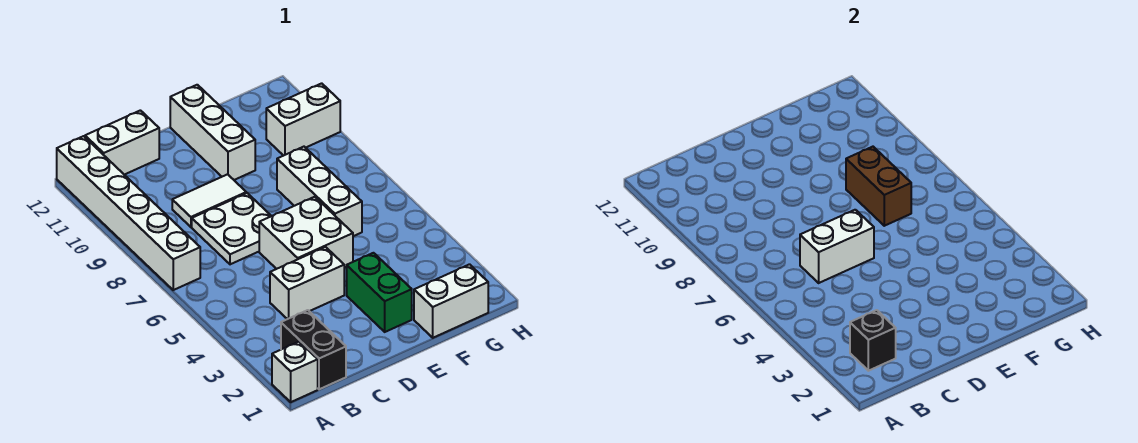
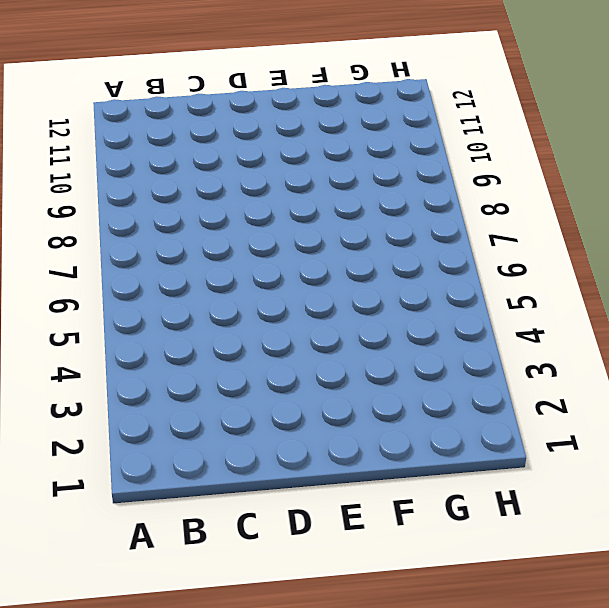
none -> white brick A1 level 1
none -> white brick A7:A12 level 1
none -> black brick B1:B2 level 1

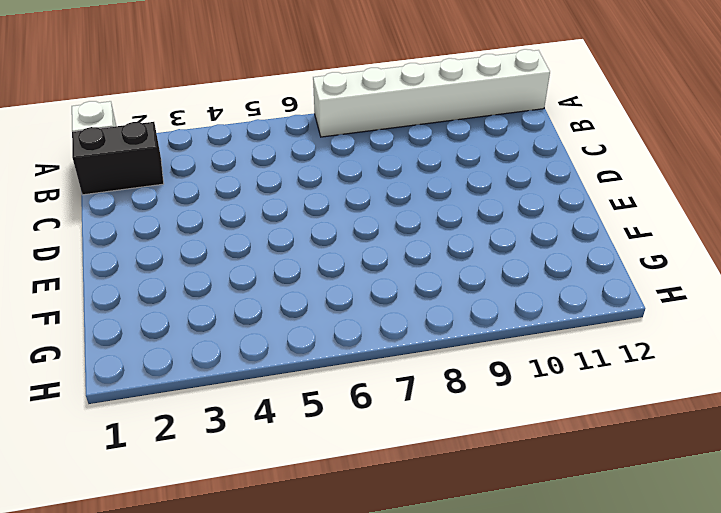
none -> white brick B12:C12 level 1
none -> white brick C4:D4 level 1
none -> white plate C7:D8 level 1

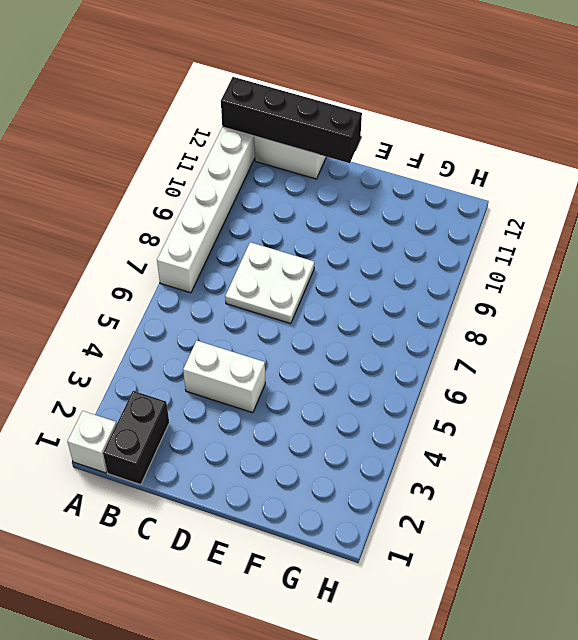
black brick A12:D12 level 2 -> none
none -> white tile C9:D9 level 1
none -> white brick D5:E6 level 1
none -> green brick E2:E3 level 1

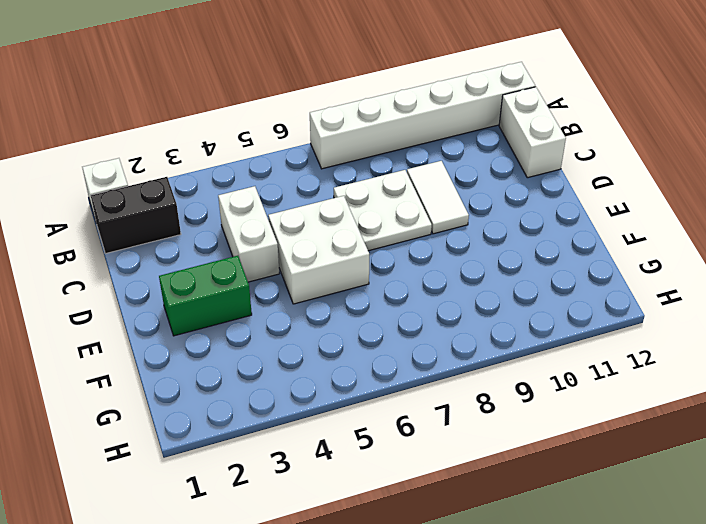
none -> white brick E10:E12 level 1
none -> white brick F1:G1 level 1
none -> white brick F6:F8 level 1

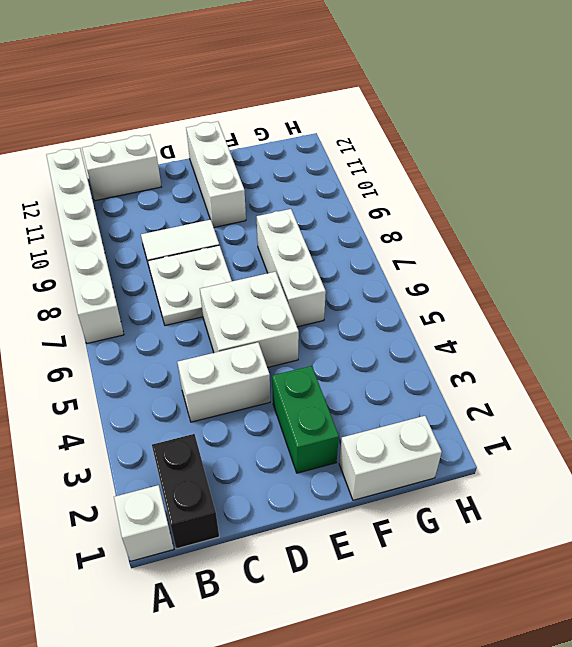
none -> white brick G10:H10 level 1
none -> black brick B2 level 2
none -> white brick C6:D6 level 2

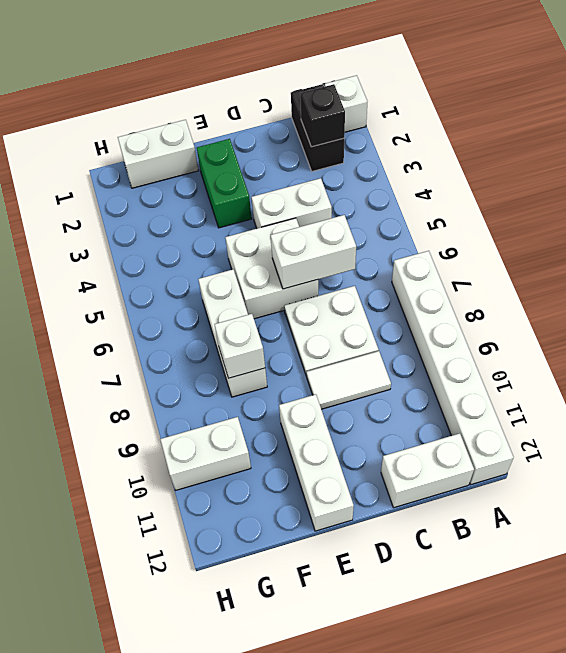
white brick F8 level 2 -> brown brick F7:F8 level 2

